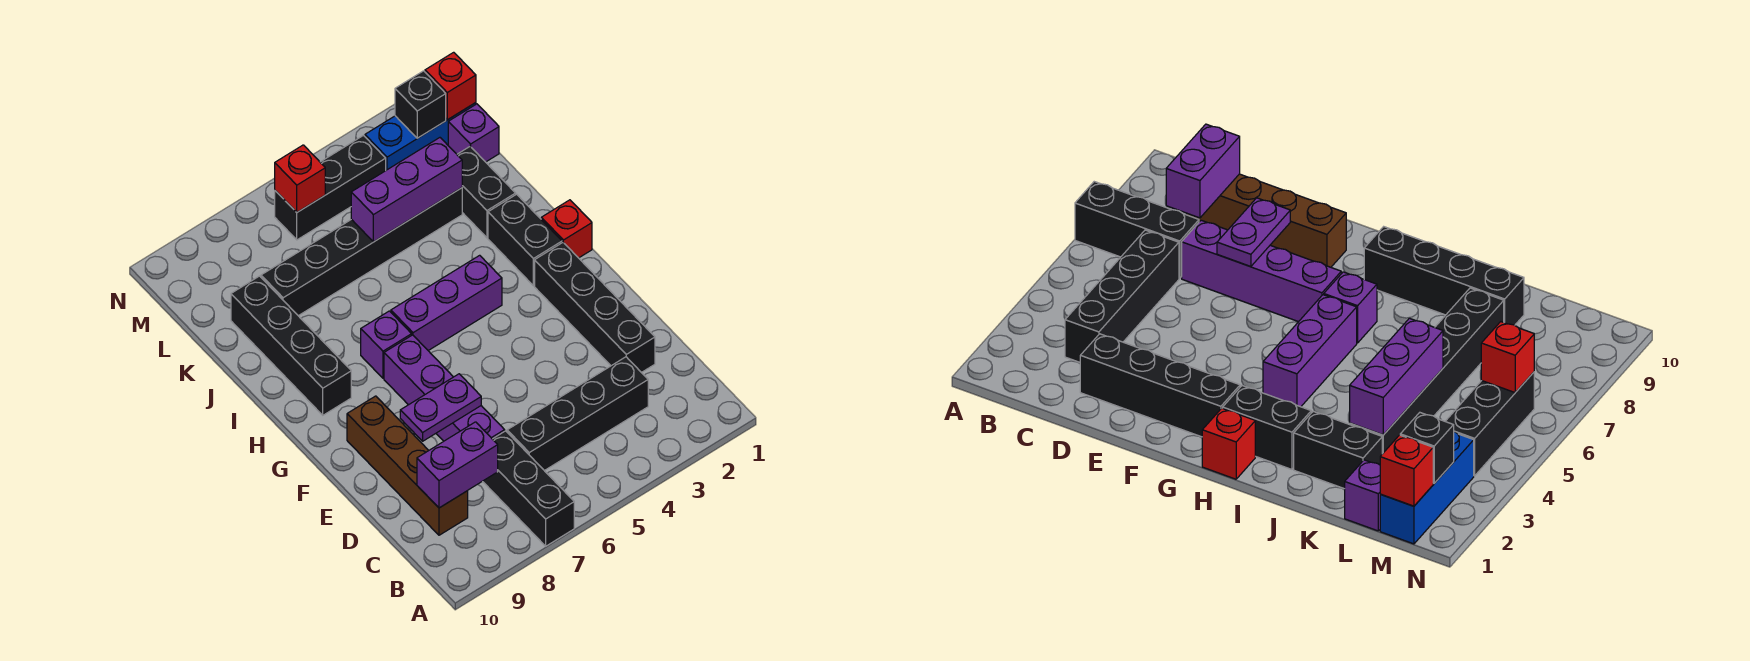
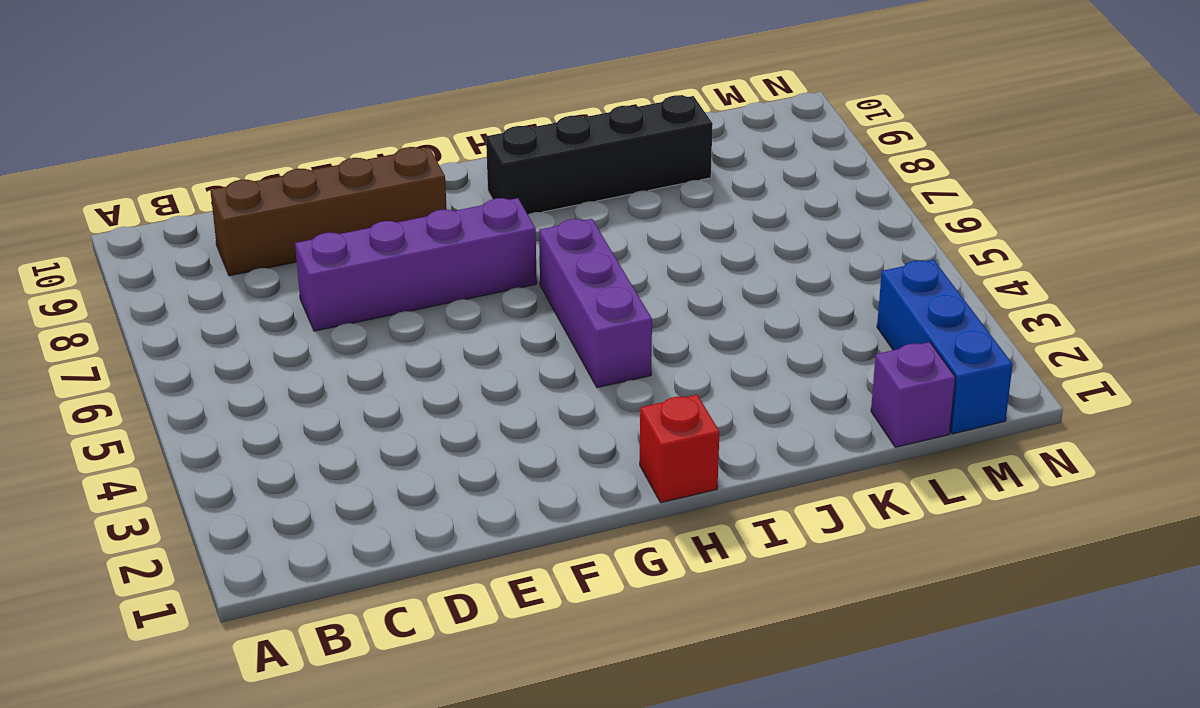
none -> black brick A7:C7 level 1
none -> black brick C3:C6 level 1
none -> black brick D2:G2 level 1

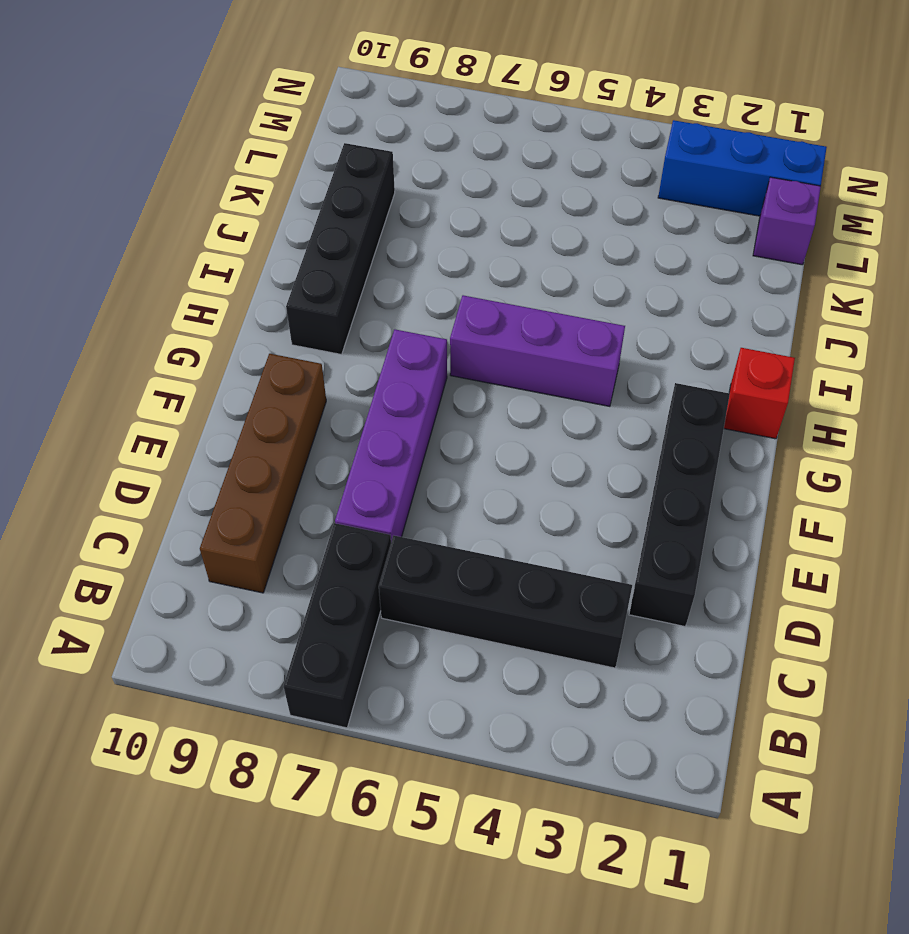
none -> black brick H2:I2 level 1
none -> purple brick H7 level 1
none -> black brick J2:K2 level 1

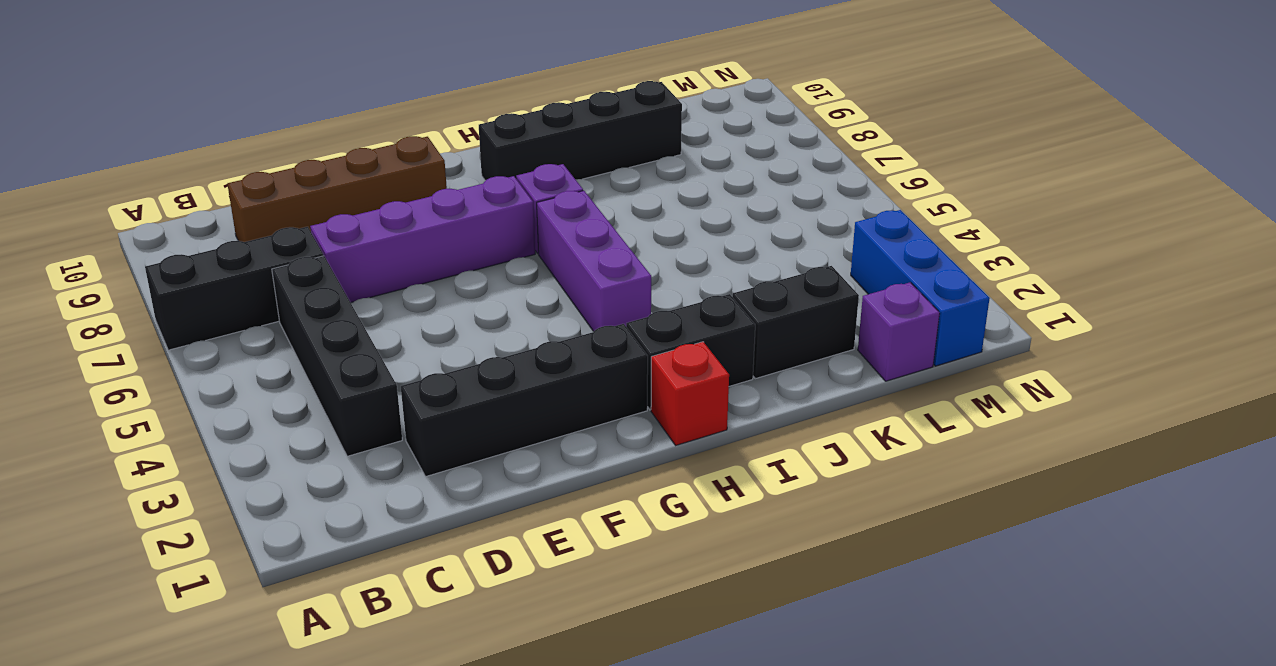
none -> black brick K3:K8 level 1
none -> black brick M4:M6 level 1
none -> purple brick C8:C9 level 2

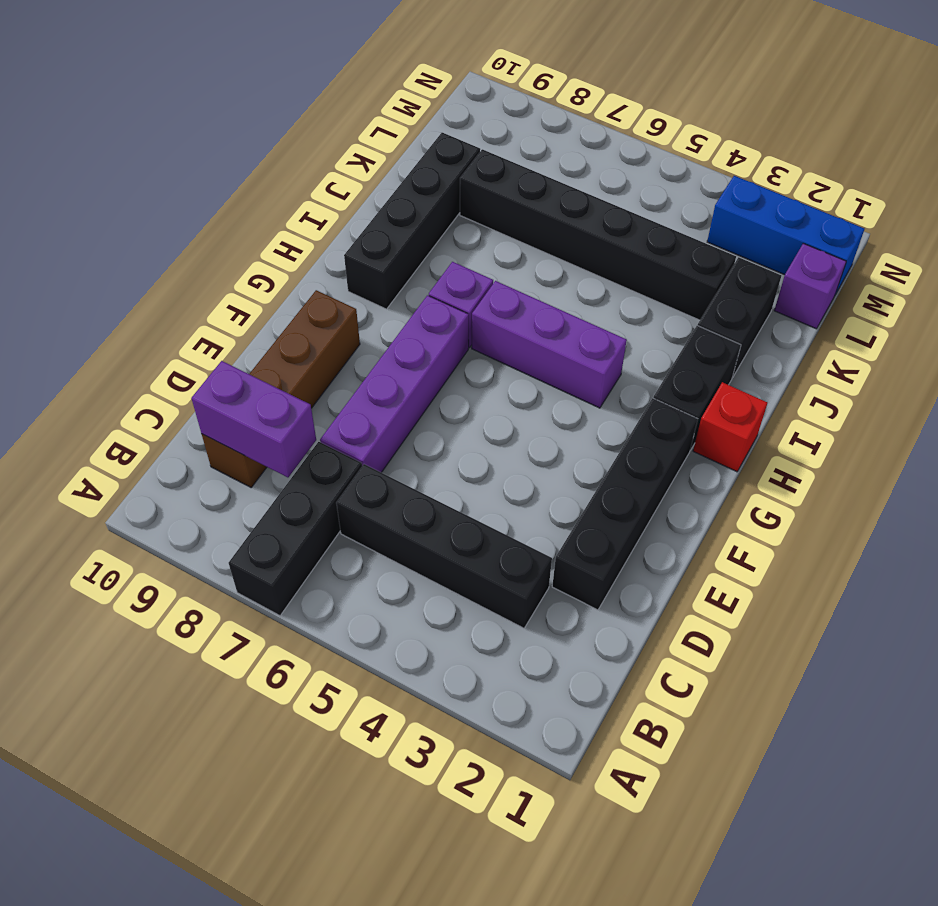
none -> black brick M4:M6 level 1
none -> purple plate E7:E8 level 2
none -> purple brick K3:K5 level 2

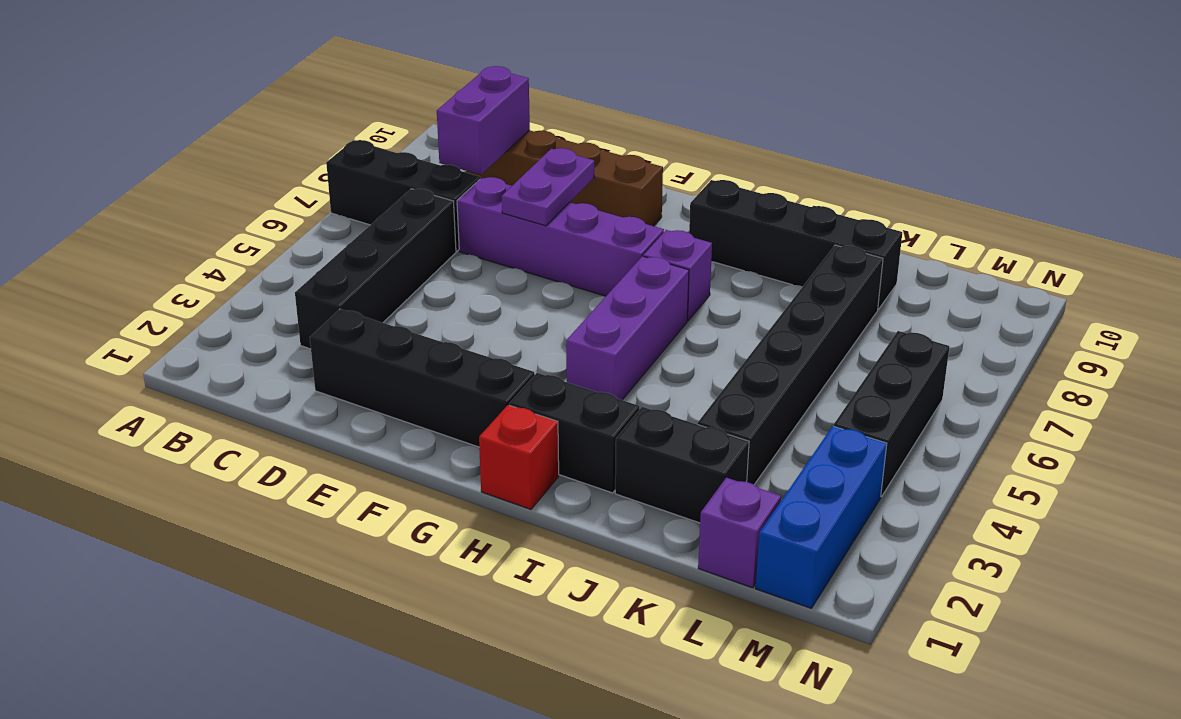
none -> purple brick K3:K5 level 2
none -> red brick M1 level 2
none -> black brick M2 level 2

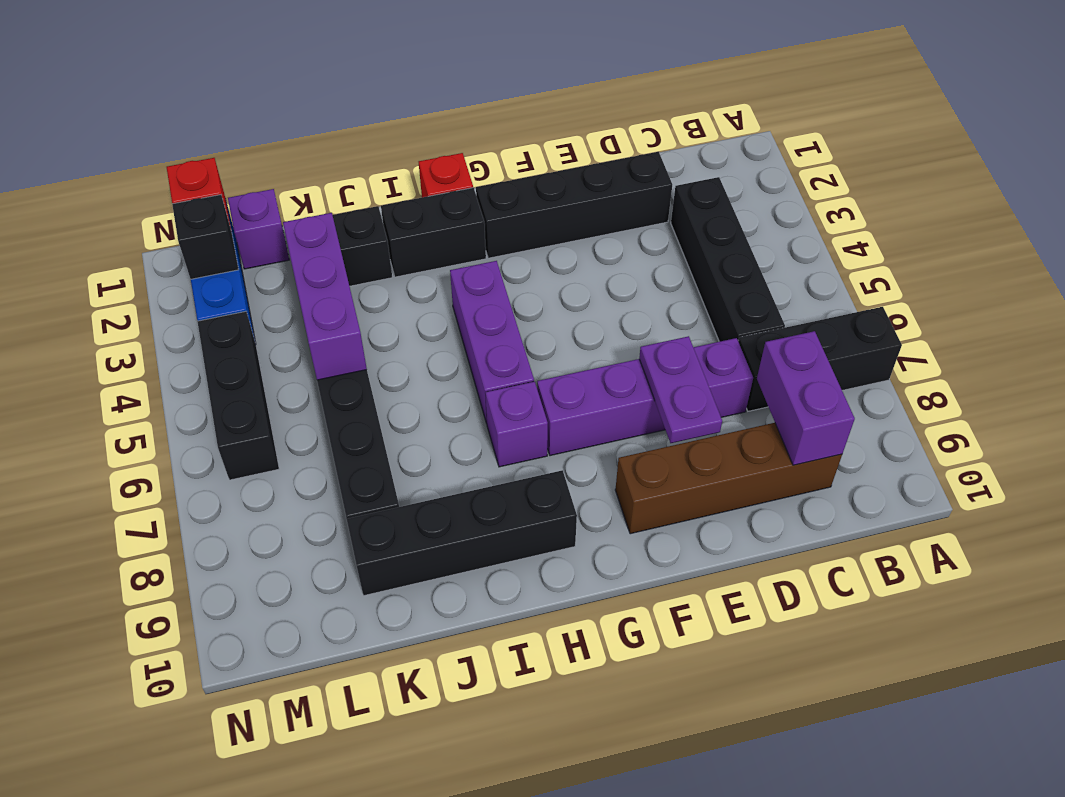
none -> red brick M6 level 2

